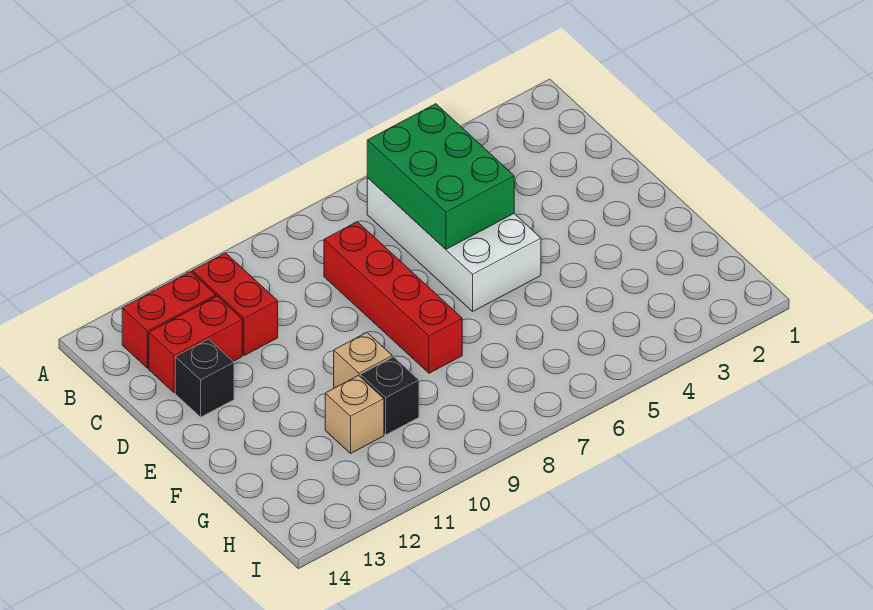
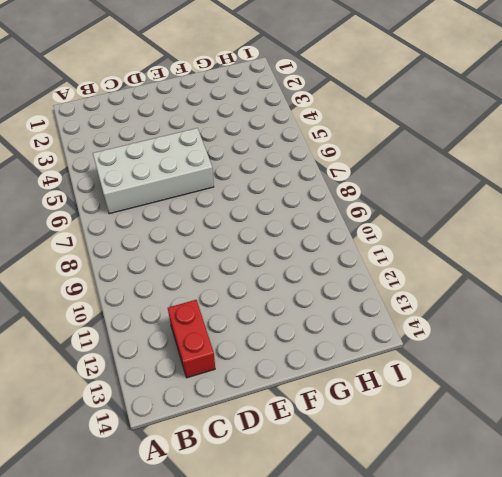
none -> red brick B11:C11 level 1
none -> red brick B12:B13 level 1

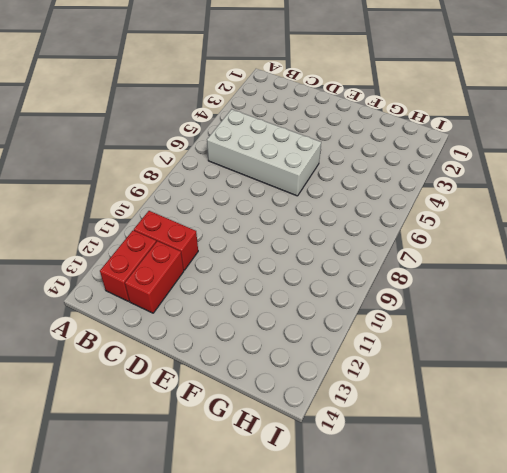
none -> red brick C8:F8 level 1
none -> black brick D13 level 1

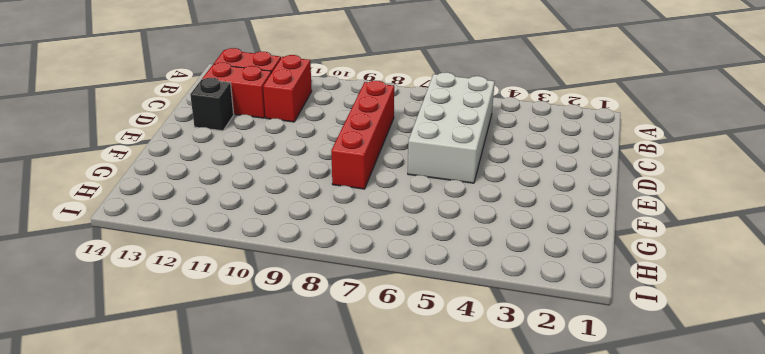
none -> tan brick F10 level 1
none -> black brick G10 level 1

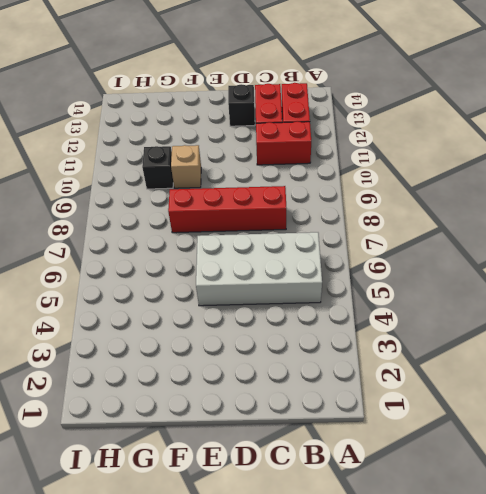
none -> tan brick G11 level 1
none -> green brick B5:D6 level 2

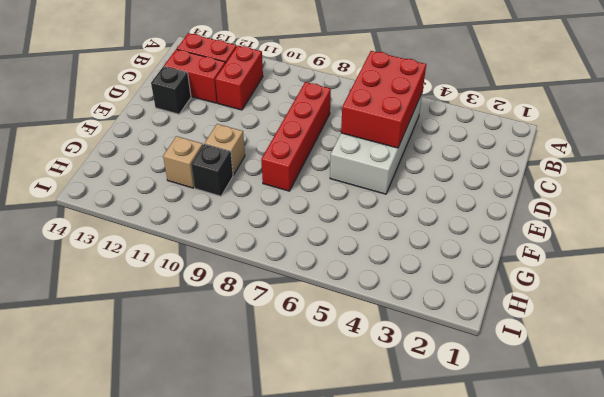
red brick B5:D6 level 2 -> green brick B5:D6 level 2

